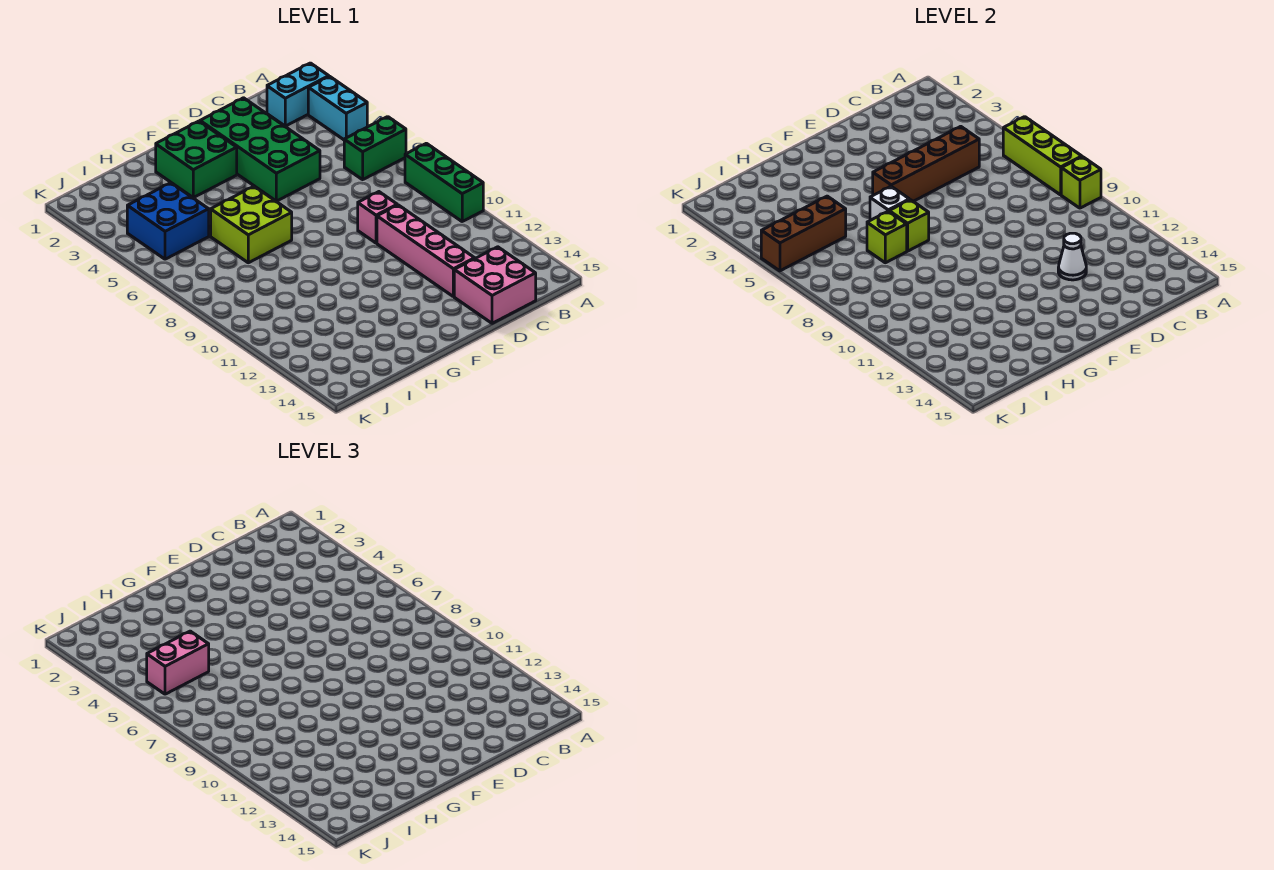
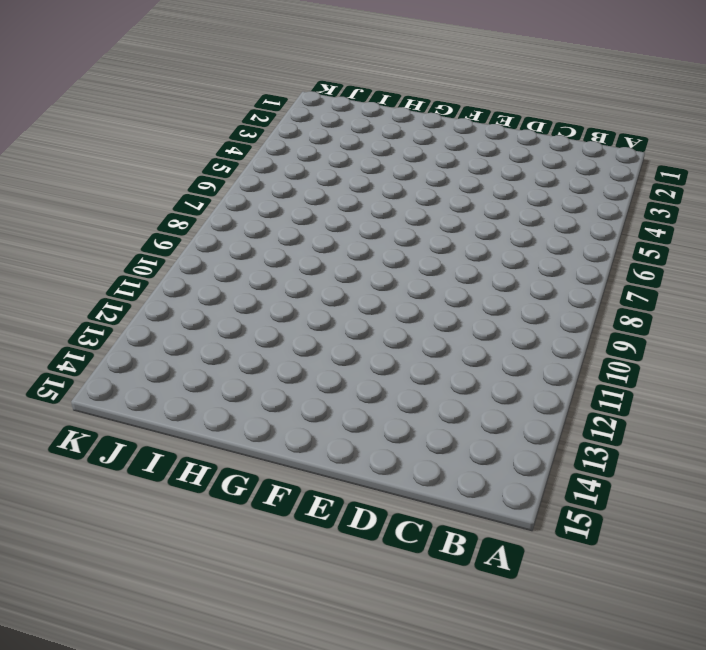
none -> cyan brick A2:B2 level 1
none -> cyan brick A3:A4 level 1
none -> green brick A6:B6 level 1

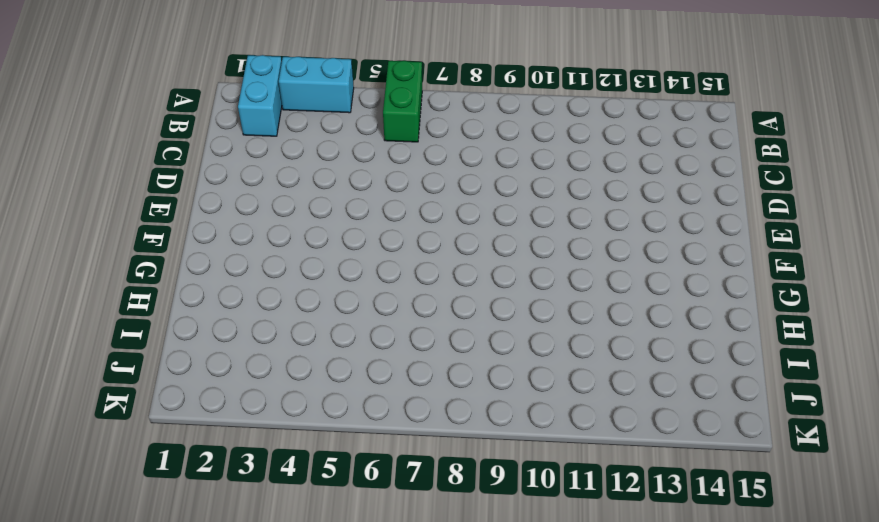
none -> green brick A8:A10 level 1
none -> pink brick C14:D15 level 1
none -> green brick D2:E5 level 1

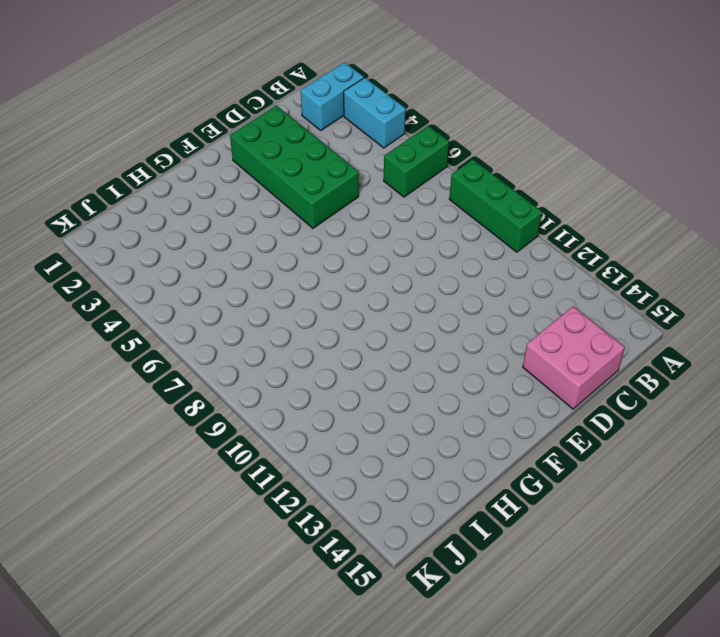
none -> pink brick D9 level 1
none -> pink brick D10:D13 level 1
none -> green brick F2:G3 level 1

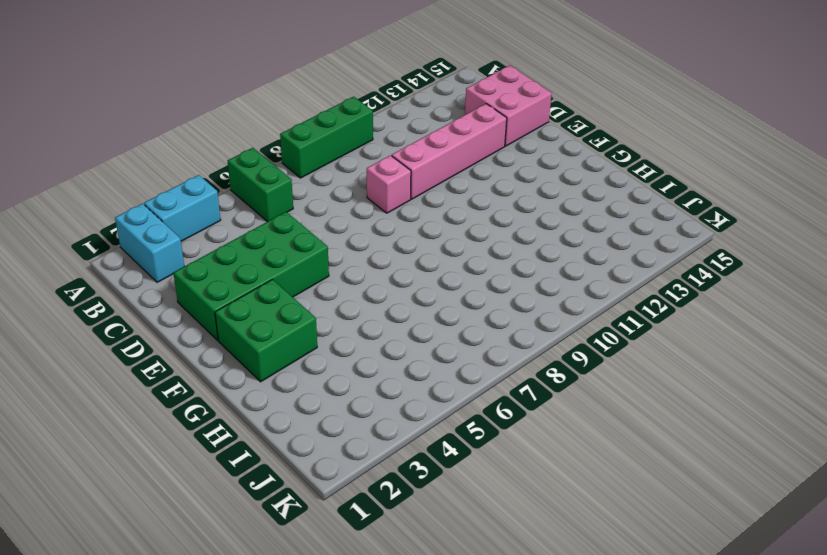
none -> lime brick G6:H7 level 1
none -> blue brick I4:J5 level 1
none -> lime brick A6:A8 level 2

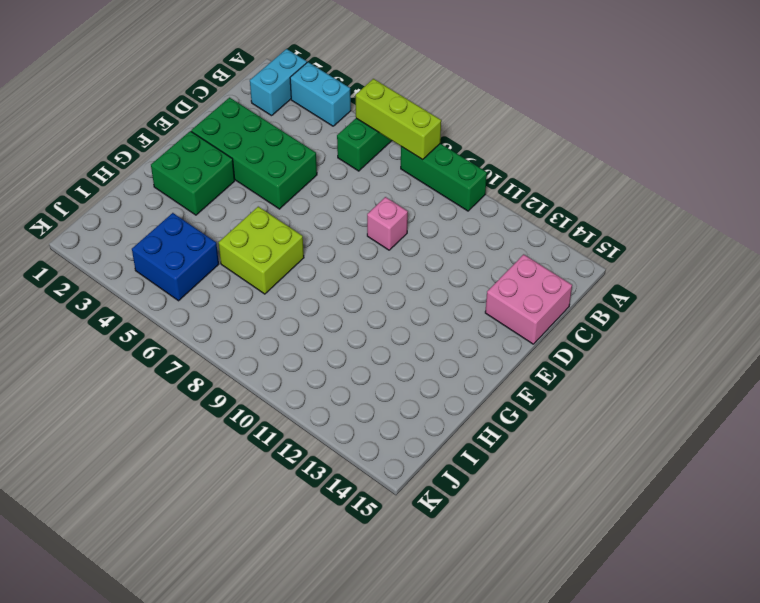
none -> pink brick D10:D13 level 1
none -> lime brick A9 level 2
none -> brown brick C5:F5 level 2

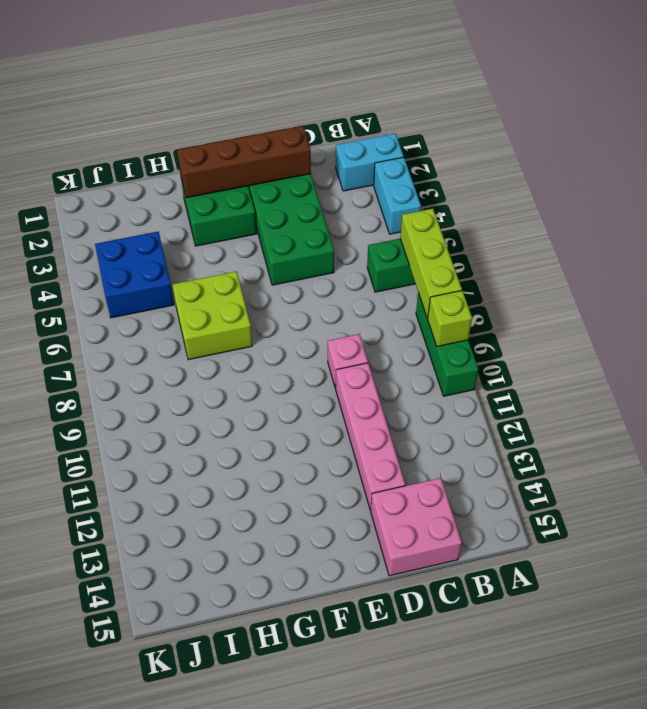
brown brick D2:G2 level 2 -> brown brick C5:F5 level 2
none -> white cone D12 level 2
none -> white brick G6 level 2
none -> lime brick G7 level 2

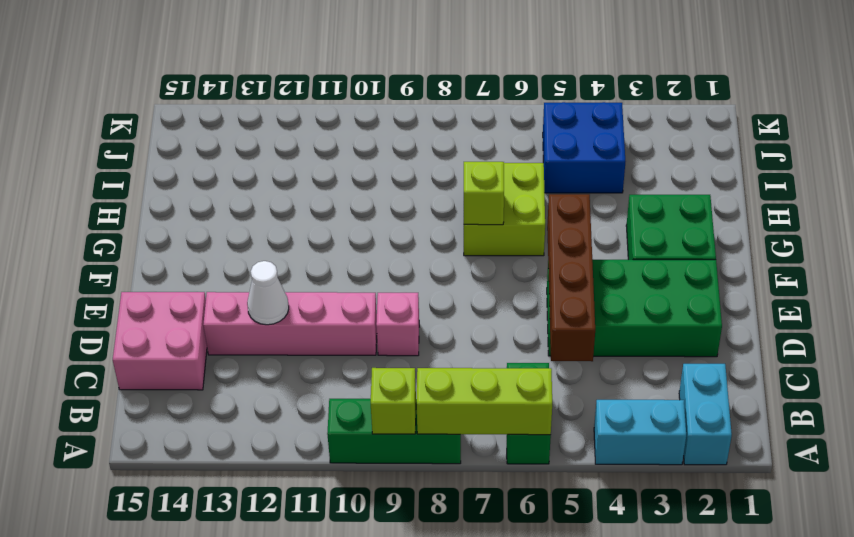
none -> white brick G6 level 2
none -> lime brick H7 level 2
none -> brown brick I5:K5 level 2

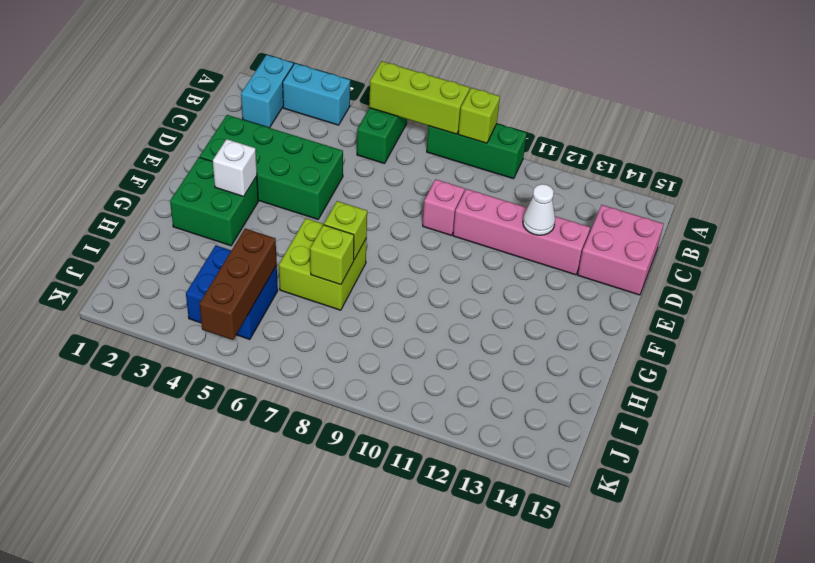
white brick F3 level 2 -> white brick G6 level 2
none -> brown brick C5:F5 level 2
none -> pink brick I5:J5 level 3

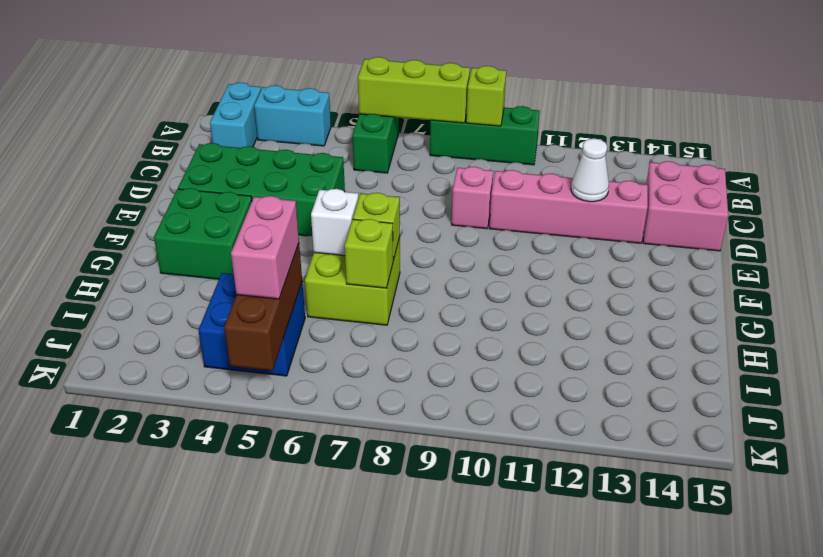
none -> brown brick C5:F5 level 2

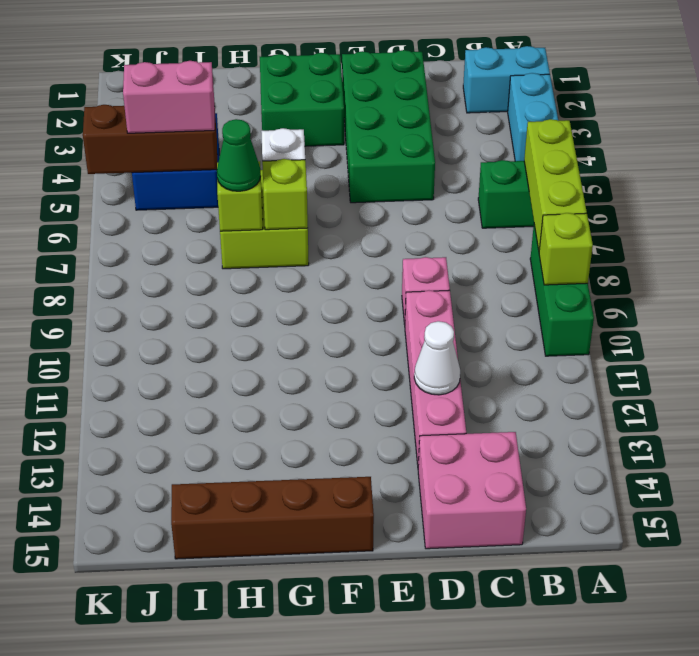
brown brick F15:I15 level 1 -> brown brick C5:F5 level 2
green cone H7 level 3 -> none

